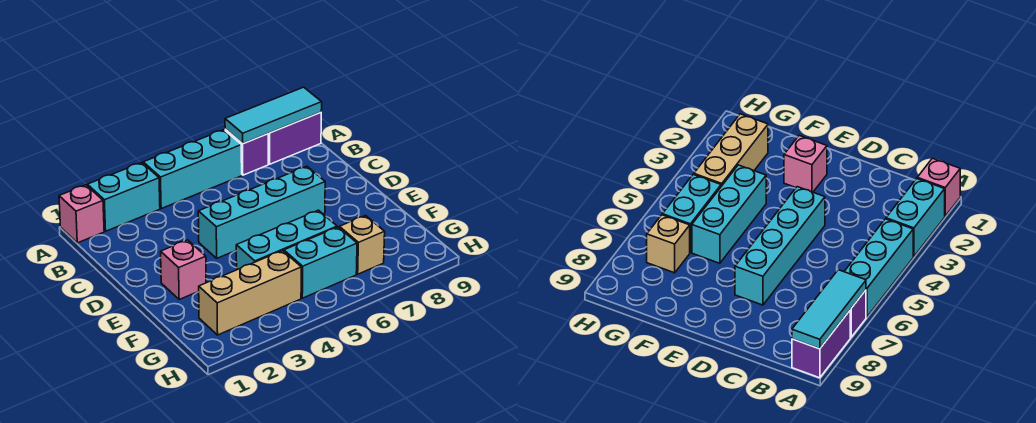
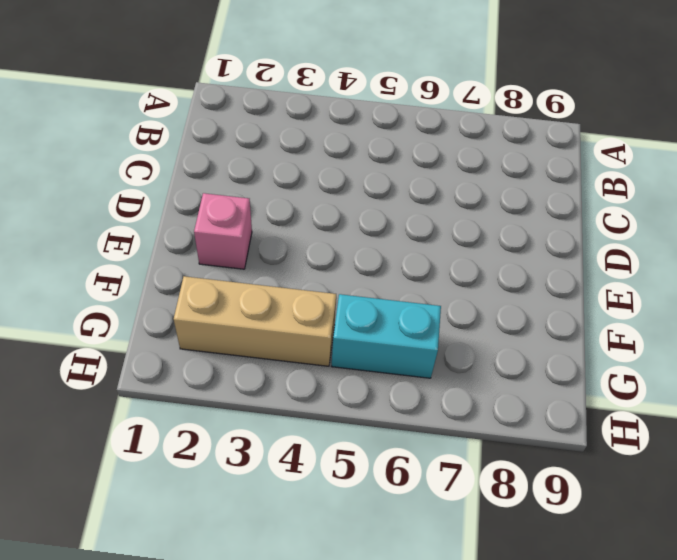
none -> pink brick A1 level 1
none -> cyan brick A2:A3 level 1
none -> cyan brick A4:A6 level 1

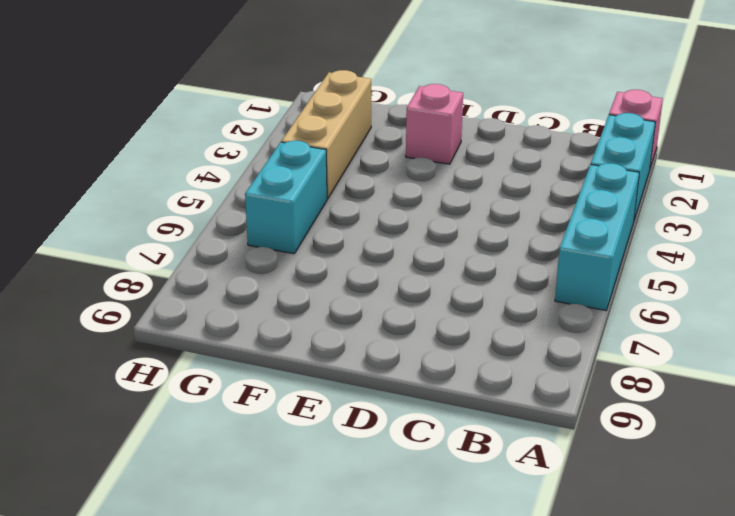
none -> purple brick A7 level 1
none -> purple brick A8:A9 level 1
none -> cyan brick D4:D7 level 1

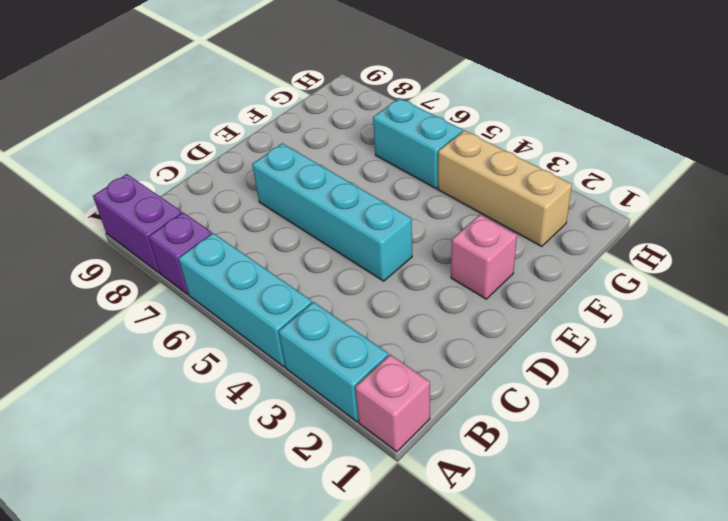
none -> cyan brick F4:F6 level 1
none -> tan brick G7 level 1
none -> cyan tile A7:A9 level 2

